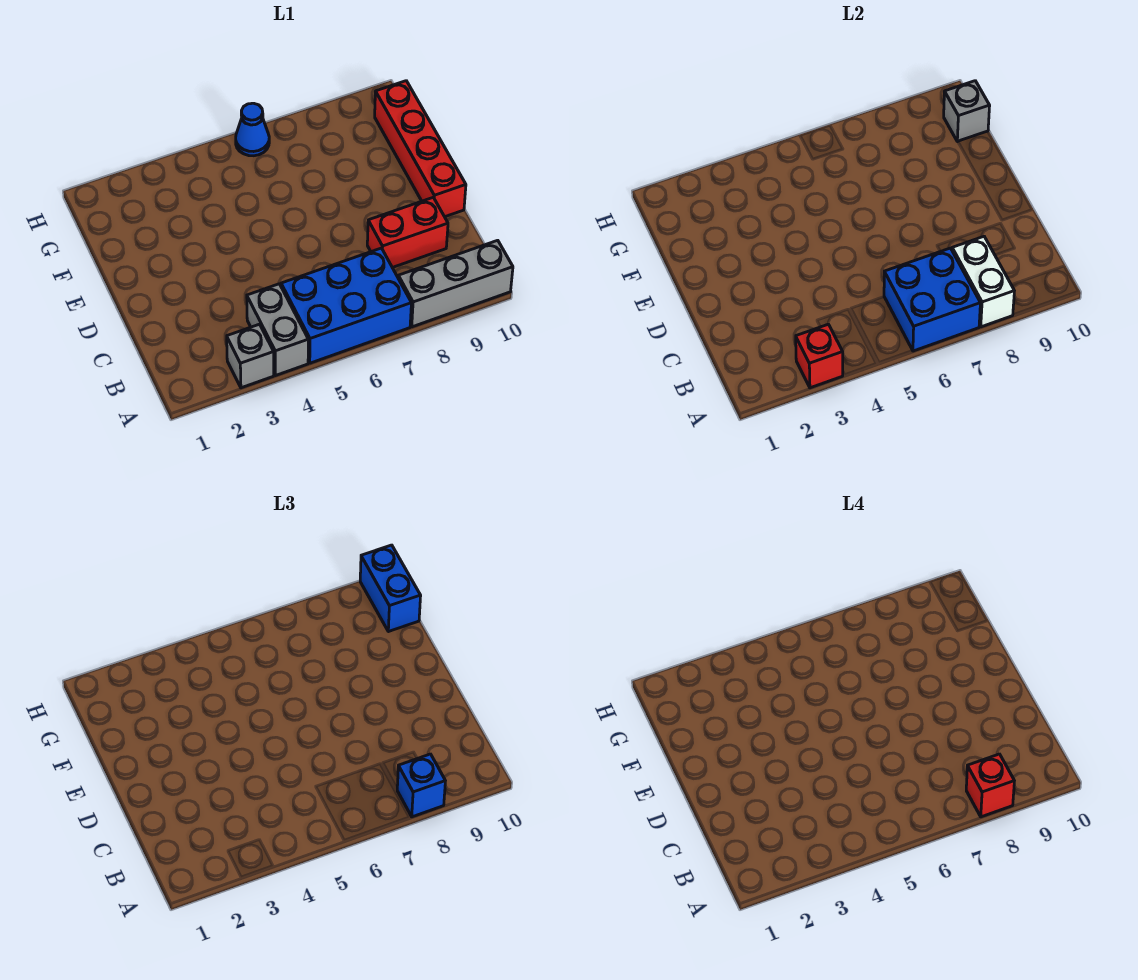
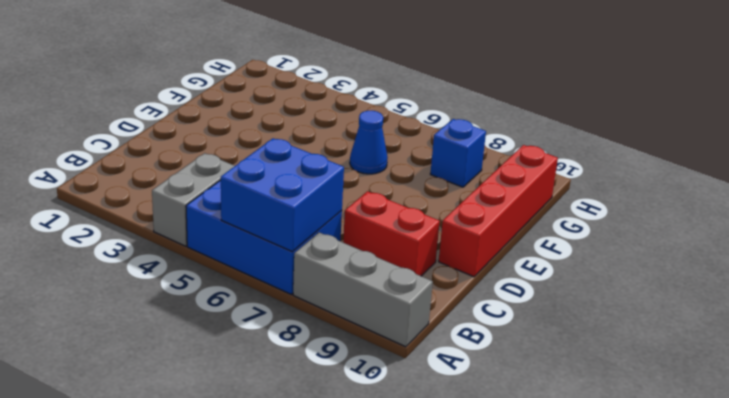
blue cone F6 level 1 -> blue cone H6 level 1
blue brick G8 level 1 -> blue brick A8 level 3
none -> grey brick A3 level 1
none -> red brick A3 level 2
none -> white brick A8:B8 level 2

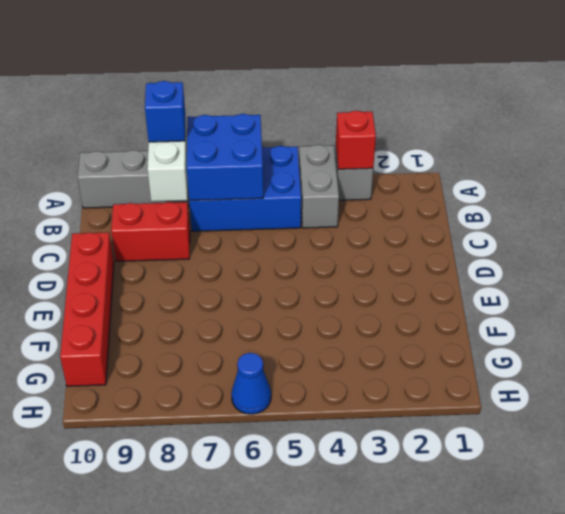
none -> grey brick G10 level 2
none -> blue brick G10:H10 level 3
none -> red brick A8 level 4

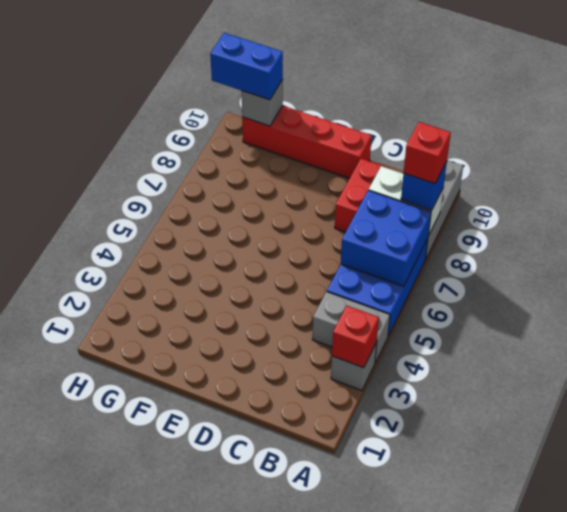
none -> blue cone H6 level 1

